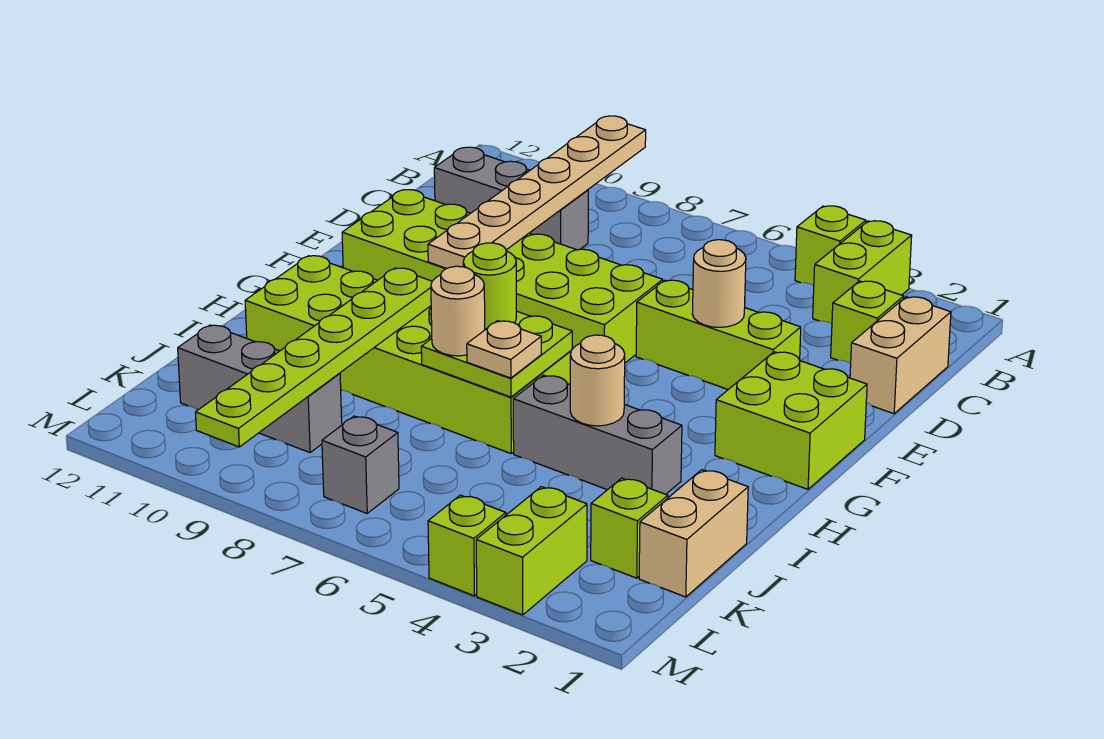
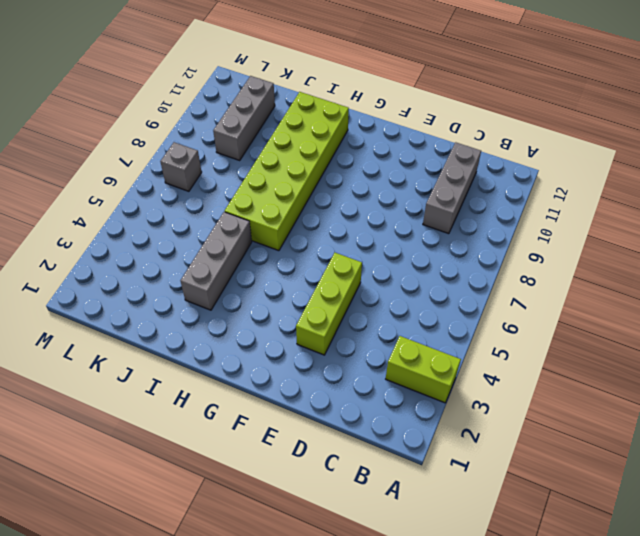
none -> lime brick A4 level 1
none -> tan brick C1:D1 level 1
none -> lime brick C2 level 1

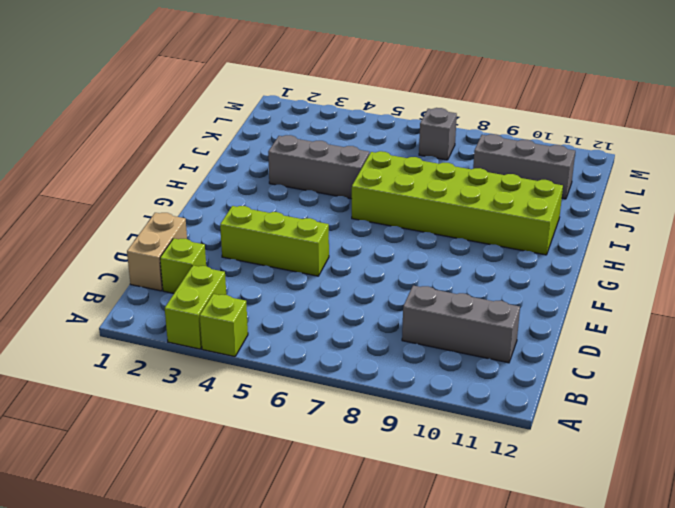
none -> lime brick E6:F11 level 1
none -> lime brick F1:G2 level 1
none -> tan brick J1:K1 level 1

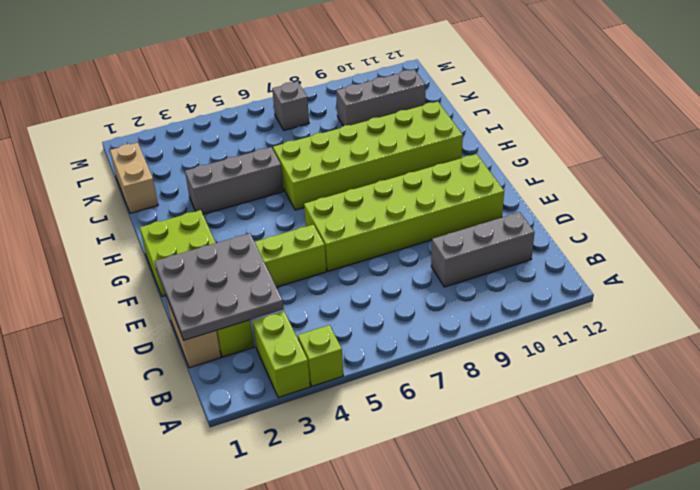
grey plate C1:E3 level 2 -> none
none -> lime brick K2 level 1
none -> lime brick L3:M3 level 1
none -> lime brick M4 level 1

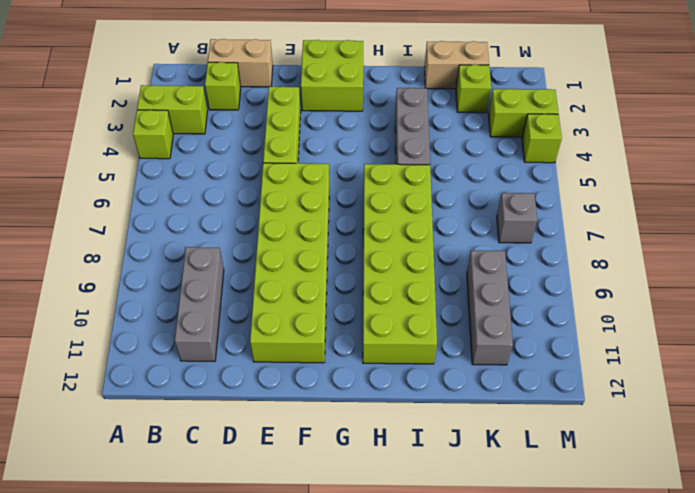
none -> tan plate A9:F9 level 2
none -> tan round brick E4 level 2
none -> lime plate H6:I7 level 2

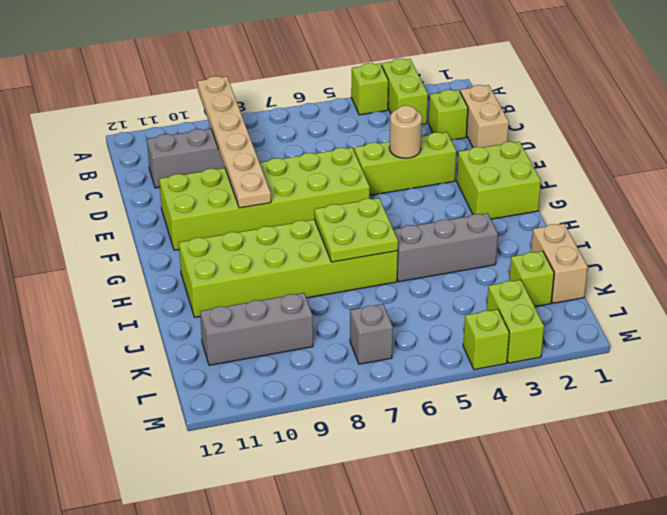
none -> lime plate H9:M9 level 2
none -> tan round brick I4 level 2
none -> lime round brick H7 level 3

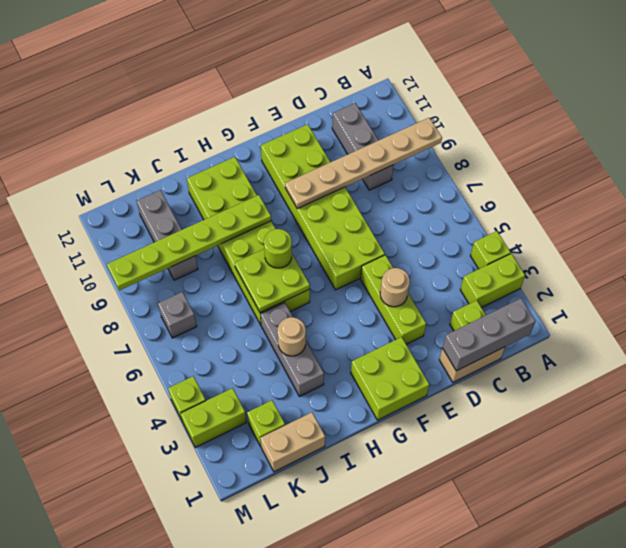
grey brick B1:D1 level 2 -> none
none -> tan plate I6 level 3
none -> tan round brick I7 level 3

